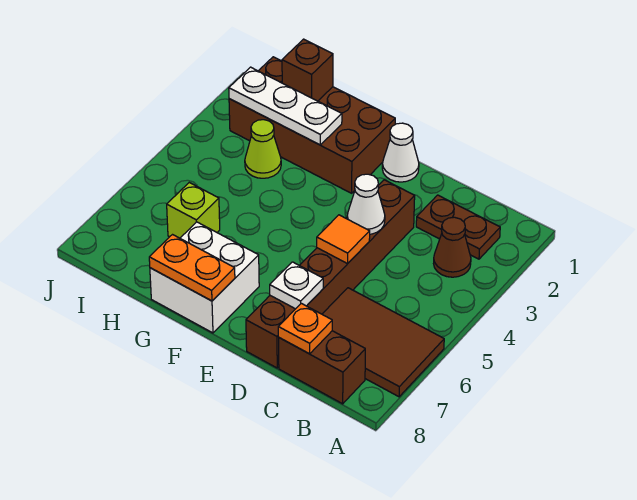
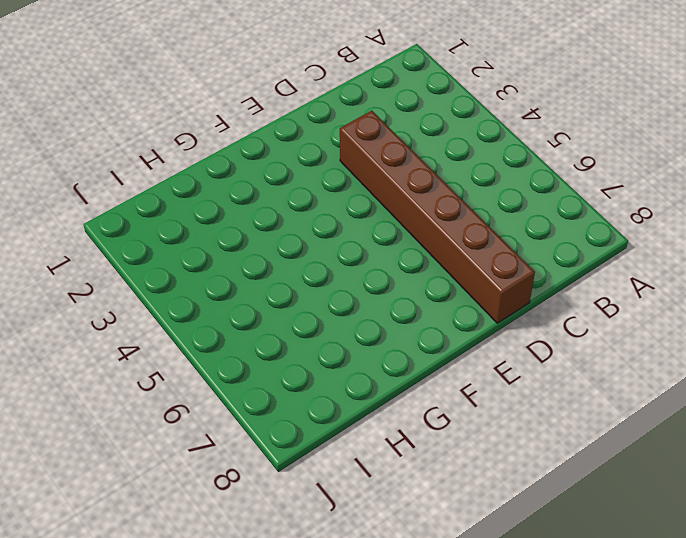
none -> brown tile A6:C7 level 1
none -> brown plate B2:C2 level 1
none -> brown cone B3 level 1

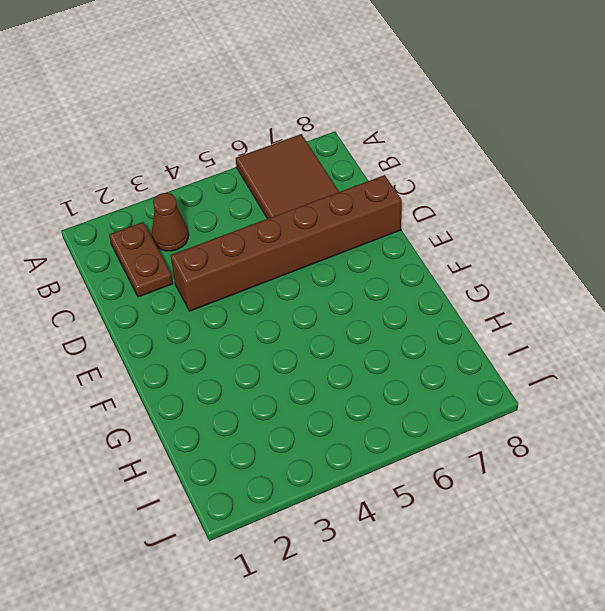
none -> brown brick B8:C8 level 1
none -> white cone E1 level 1
none -> brown brick F1:I2 level 1

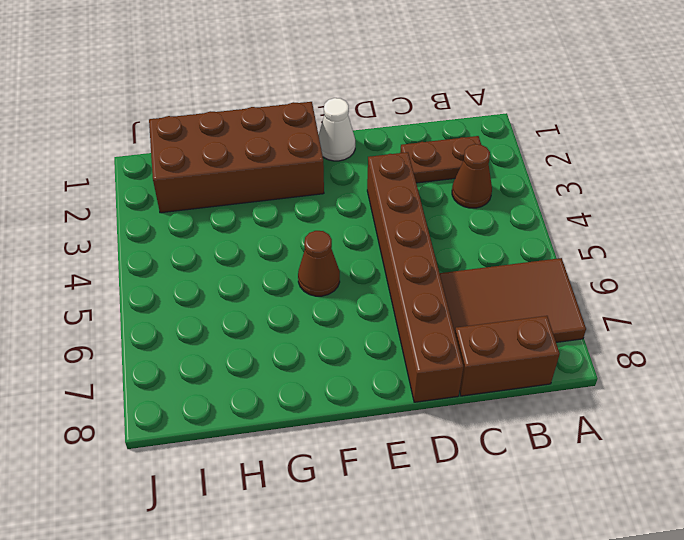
brown cone F5 level 1 -> none
none -> white brick F7:G8 level 1
none -> lime cone H3 level 1
none -> lime brick H6 level 1

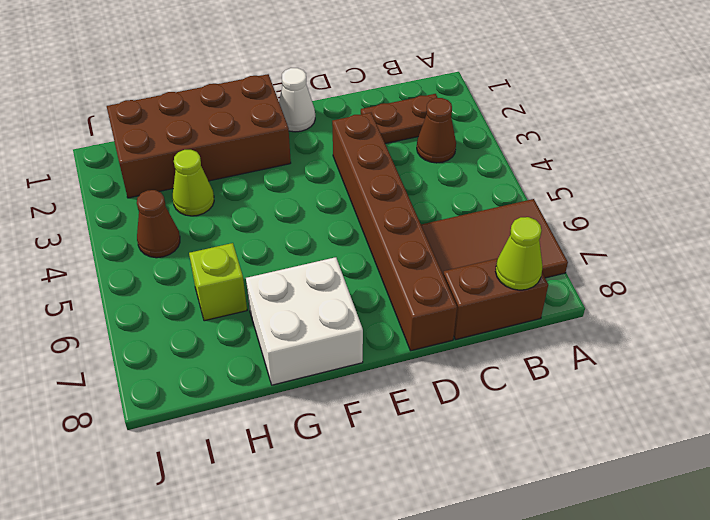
lime cone B8 level 2 -> none
brown cone I4 level 1 -> none
none -> orange plate C8 level 2
none -> white cone D4 level 2
none -> orange tile D5 level 2

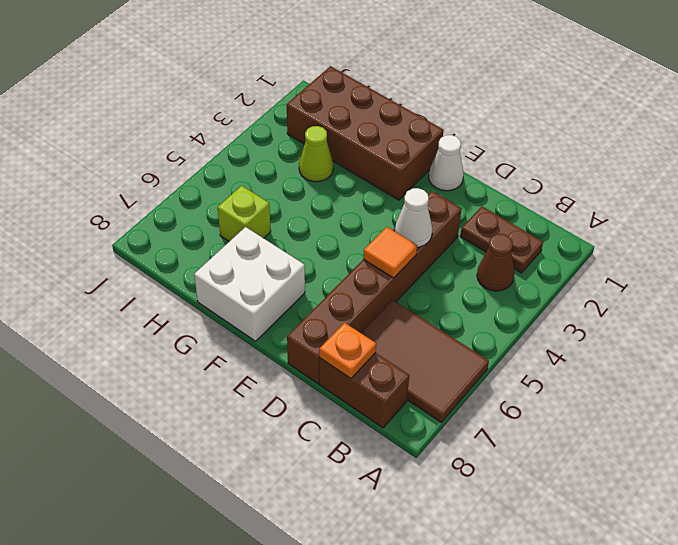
none -> white plate D7 level 2
none -> orange plate F8:G8 level 2
none -> white plate G2:I2 level 2

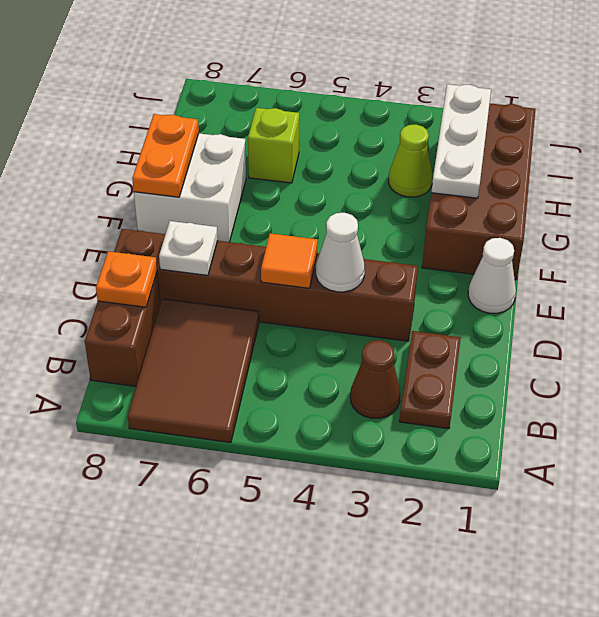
none -> brown brick H1 level 2

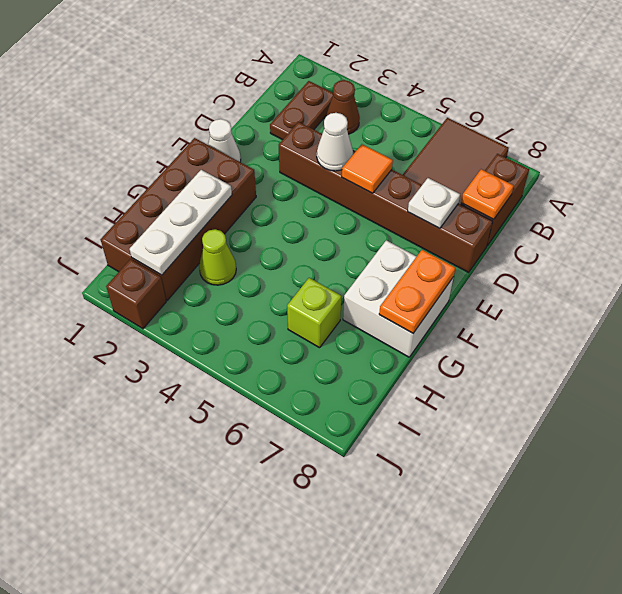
brown brick J2 level 1 -> brown brick H1 level 2

